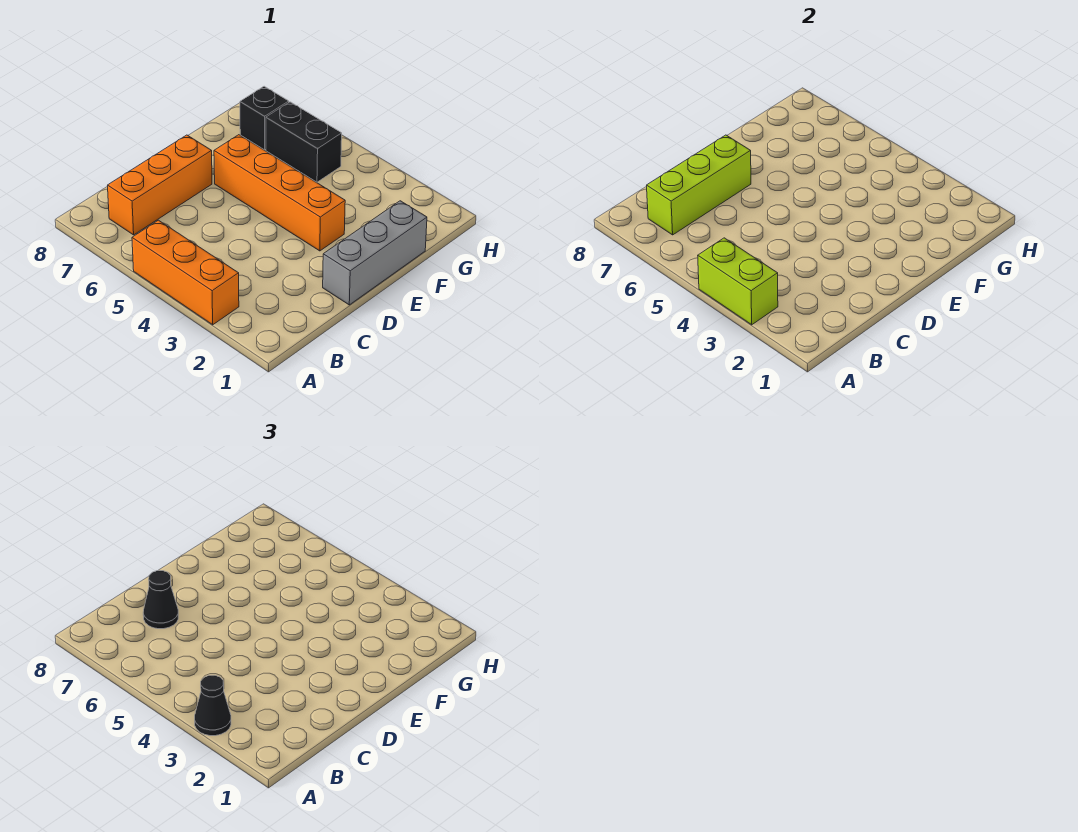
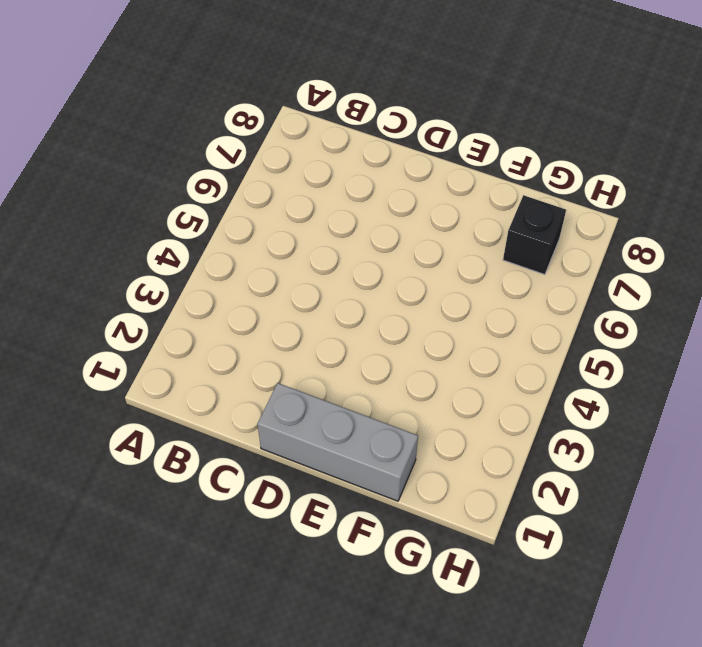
none -> orange brick A3:A5 level 1
none -> orange brick B7:D7 level 1

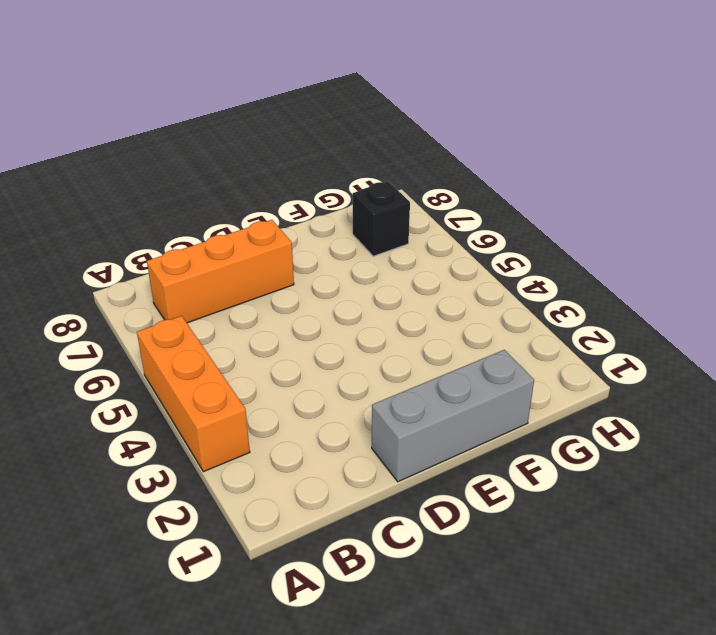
none -> orange brick E3:E6 level 1
none -> black brick G5:G6 level 1

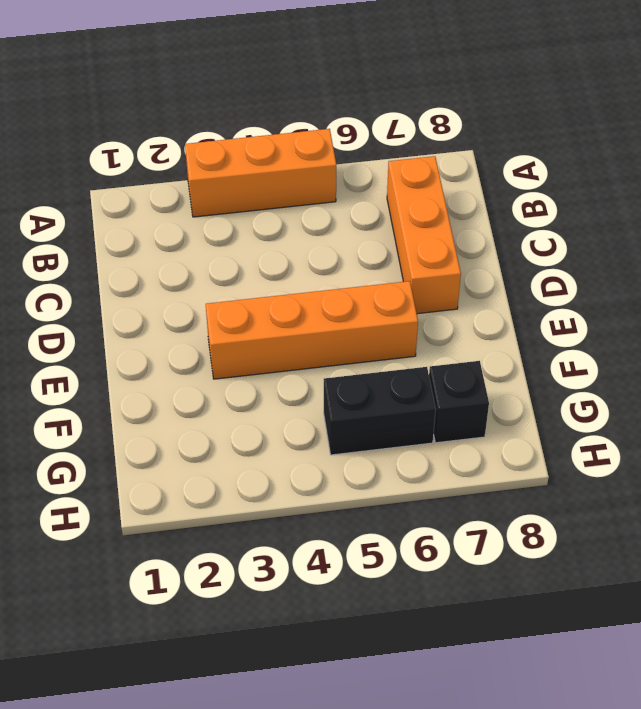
none -> grey brick D1:F1 level 1
none -> lime brick A3:A4 level 2

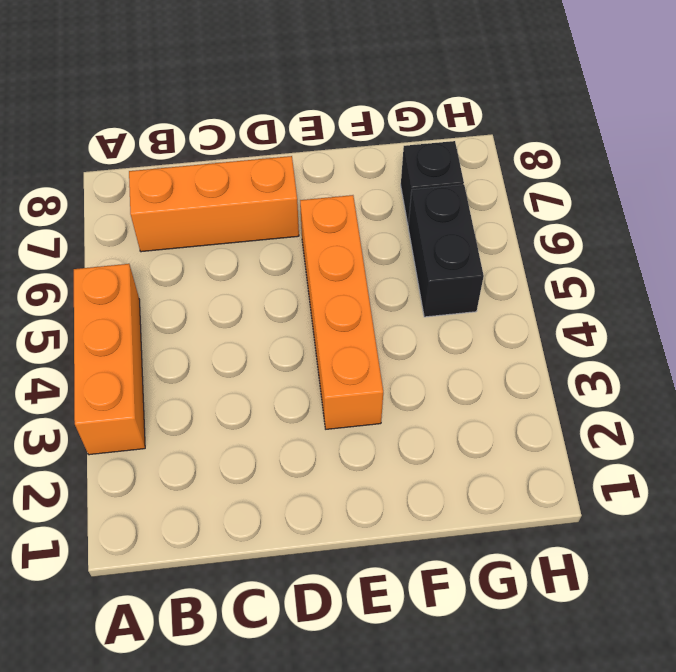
none -> grey brick D1:F1 level 1
none -> lime brick A3:A4 level 2

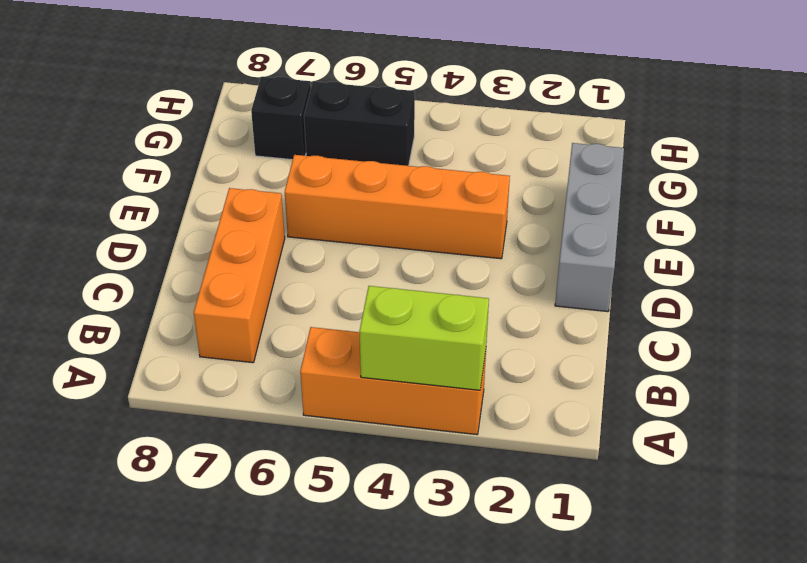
none -> lime brick B7:D7 level 2
none -> black cone A3 level 3

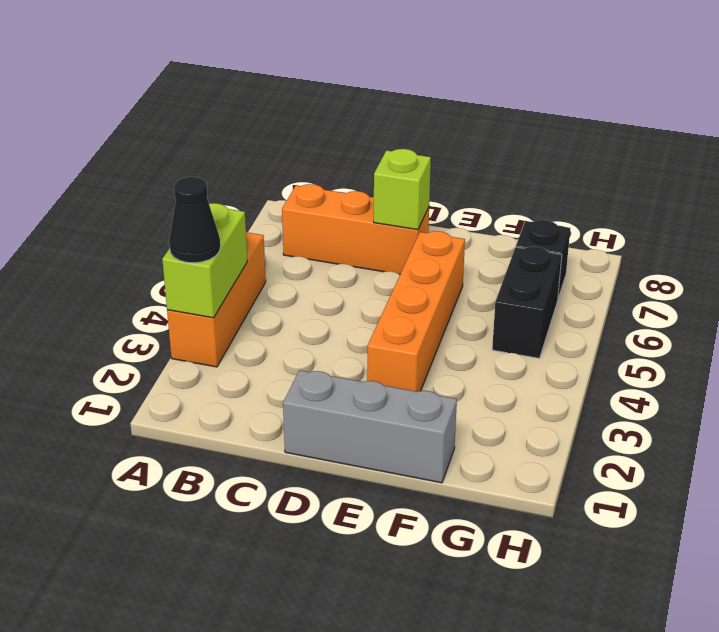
lime brick D7 level 2 -> lime brick B7:D7 level 2
none -> black cone C7 level 3

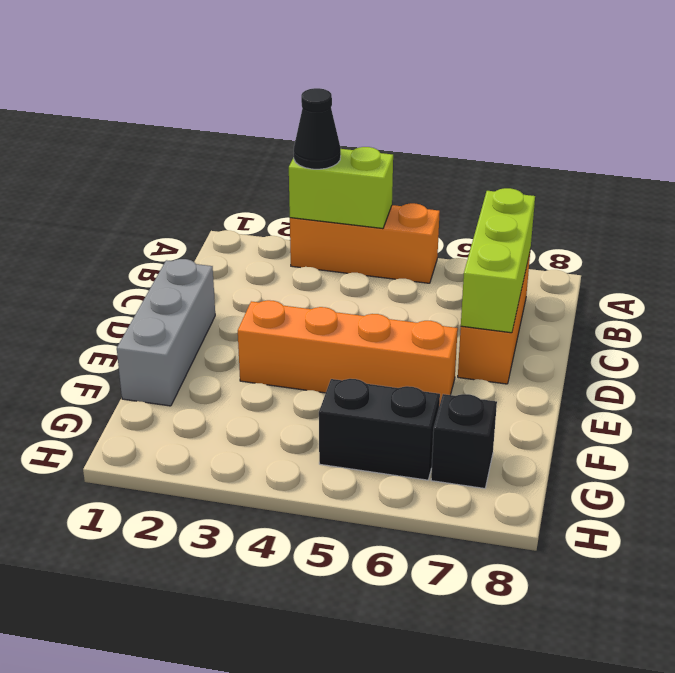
none -> black cone C7 level 3

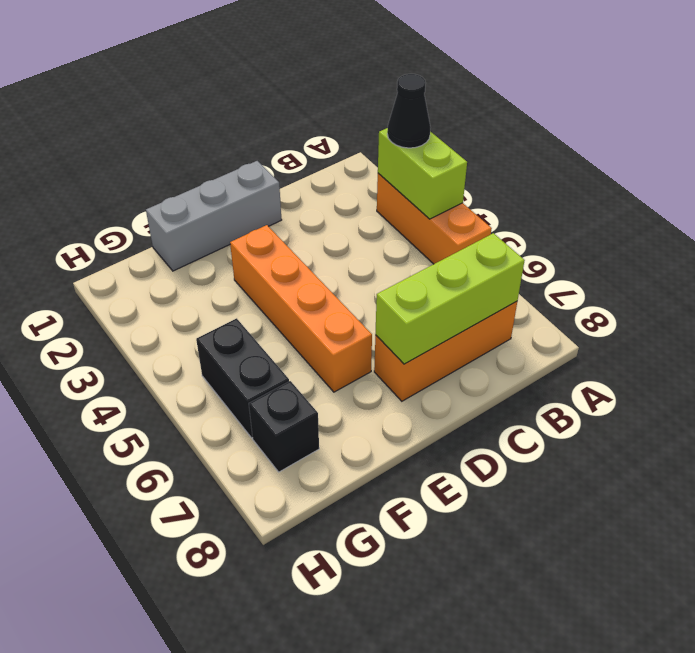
none -> black cone C7 level 3

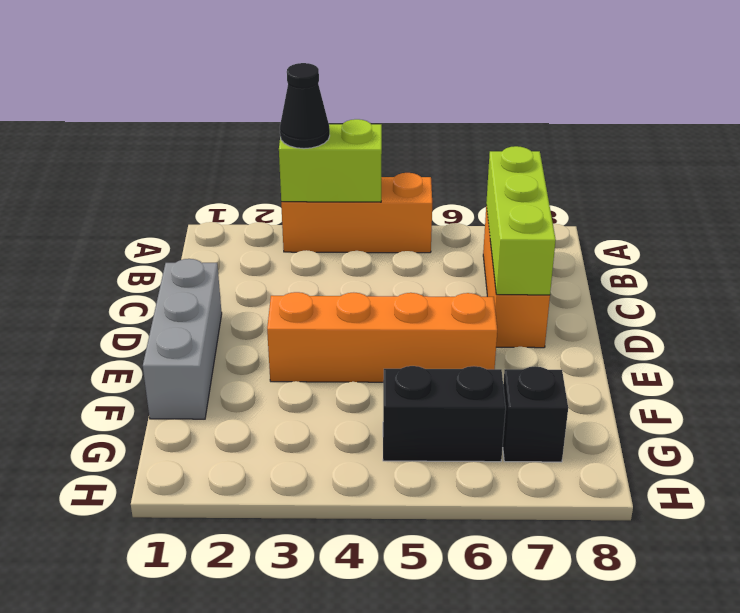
none -> black cone C7 level 3

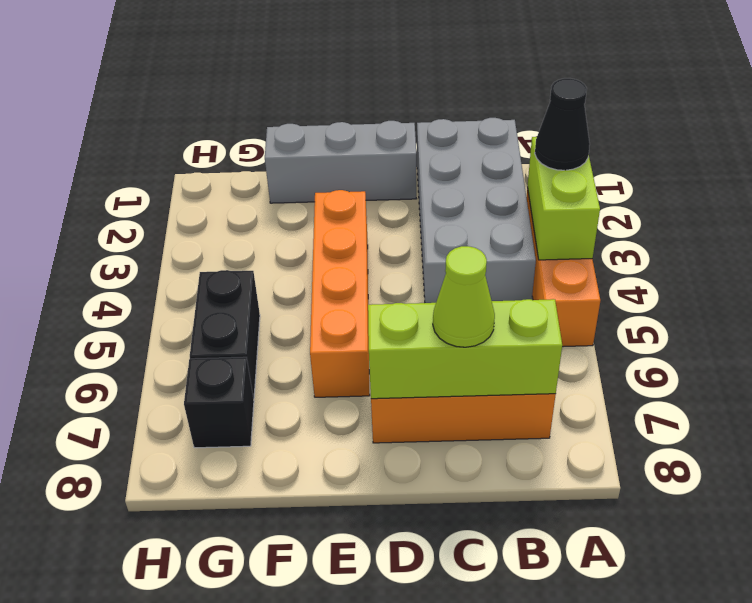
grey brick B1:C4 level 1 -> none
lime cone C7 level 3 -> black cone C7 level 3

